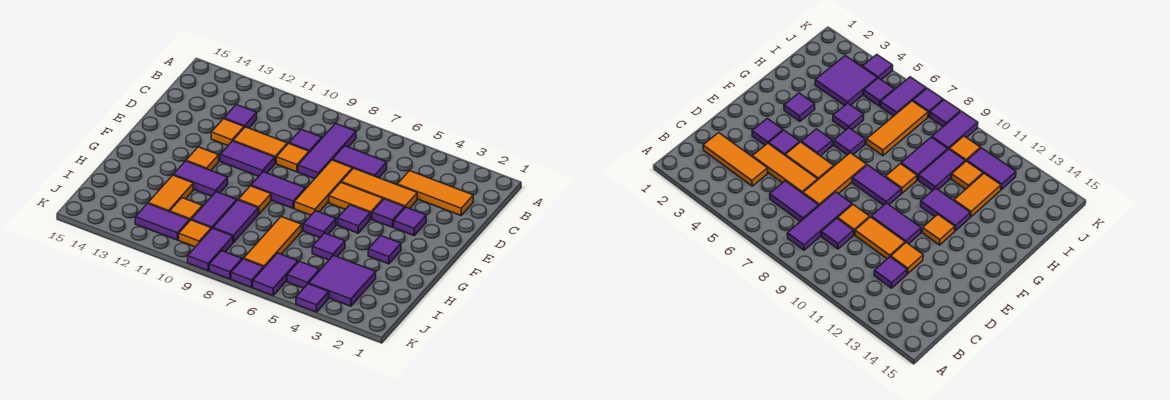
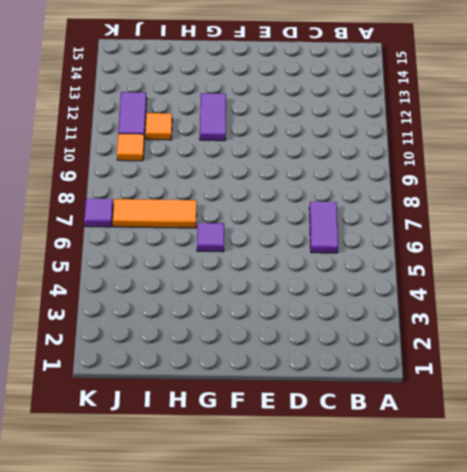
none -> purple tile B8:D8 level 1
none -> orange tile C2:C4 level 1
none -> purple tile C9 level 1
none -> purple tile C12 level 1

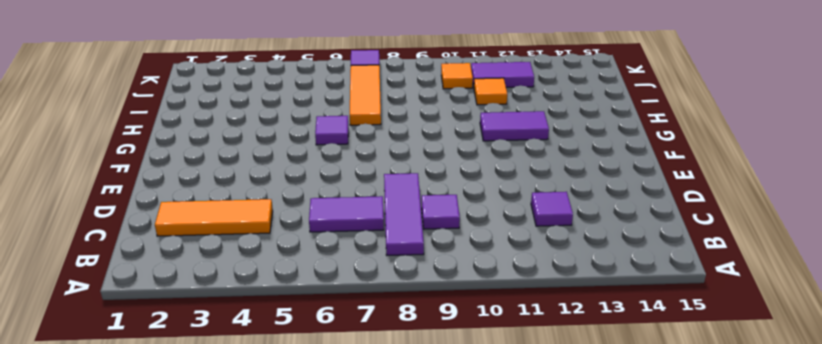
none -> orange tile D4:D6 level 1
none -> orange tile D7:F7 level 1
none -> orange tile D9 level 1
none -> orange tile D10:D11 level 1

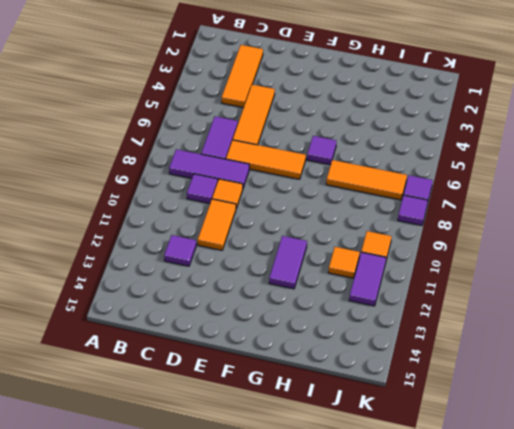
none -> orange tile D12 level 1
none -> purple tile E3 level 1
none -> purple tile E4 level 1
none -> orange tile E5:E6 level 1

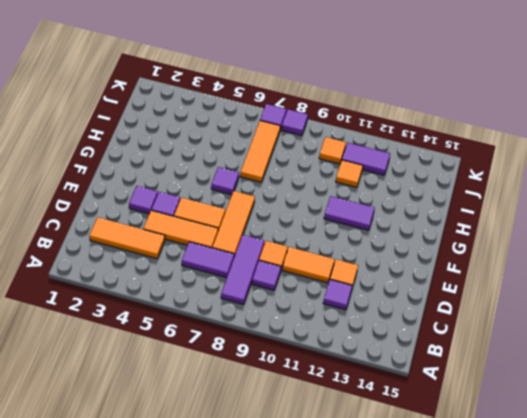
none -> purple tile E10:E11 level 1
none -> purple tile F5 level 1
none -> purple tile F8:F9 level 1
none -> orange tile F12 level 1

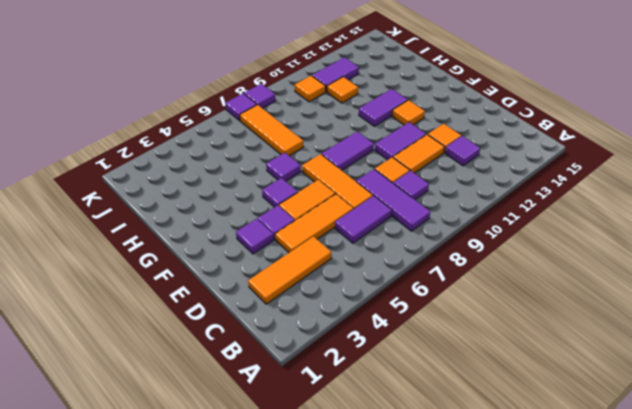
none -> purple tile G3 level 1
none -> orange tile G9 level 1
none -> purple tile H5 level 1
none -> purple tile H9:I9 level 1

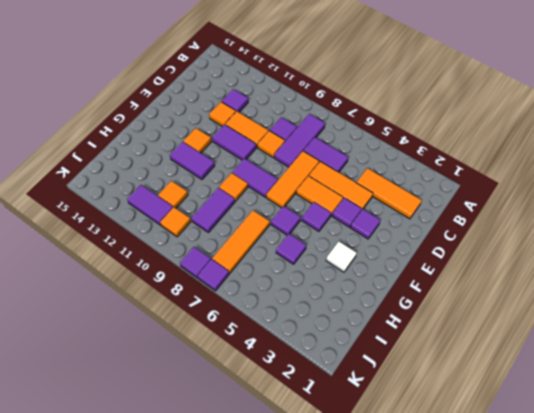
white tile G3 level 1 -> purple tile G3 level 1
none -> purple tile H10:I10 level 1
none -> orange tile H12:I12 level 1
none -> purple tile I3:J4 level 1
none -> purple tile J5 level 1

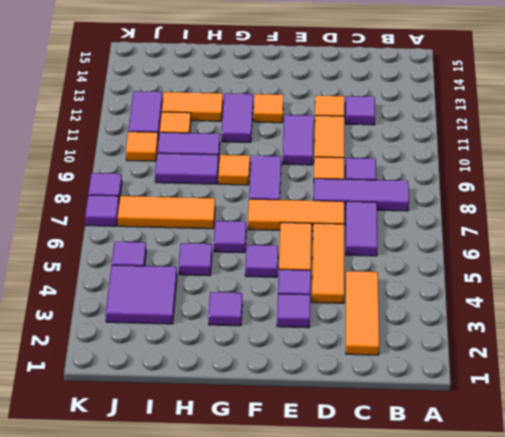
none -> purple tile J6:K6 level 1
none -> purple tile J9:K9 level 1
none -> purple tile K4 level 1

